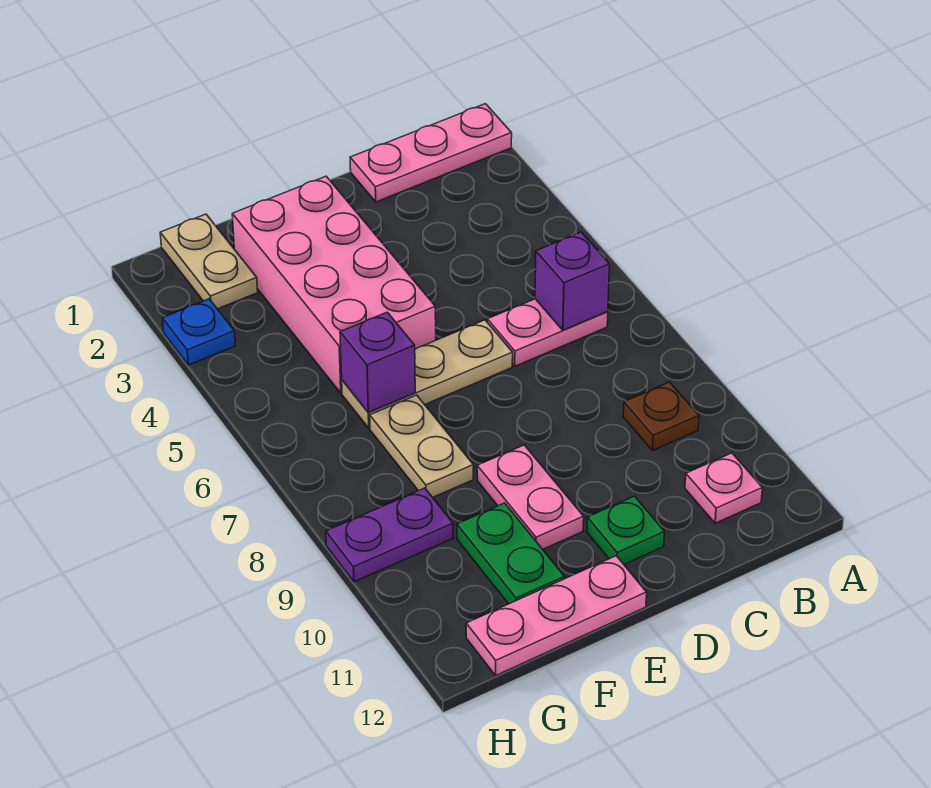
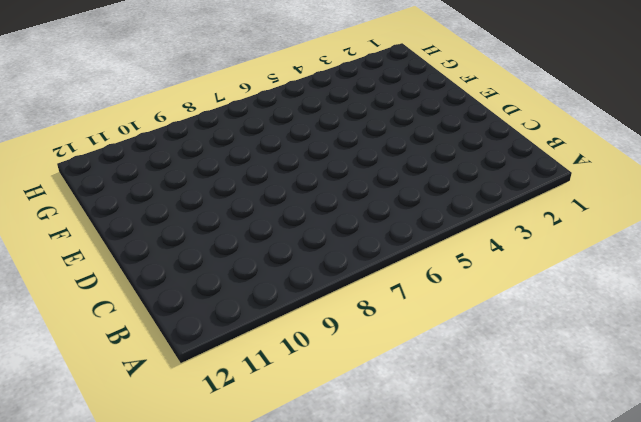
none -> pink plate A1:C1 level 1
none -> pink plate B6:C6 level 1
none -> brown plate B9 level 1

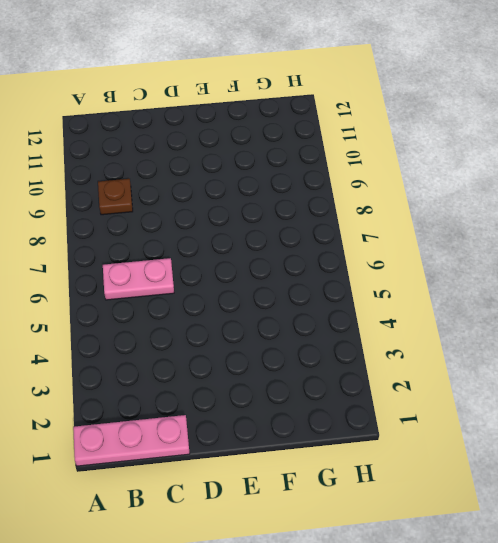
none -> pink plate B11 level 1
none -> tan plate D6:F6 level 1
none -> green plate D11 level 1

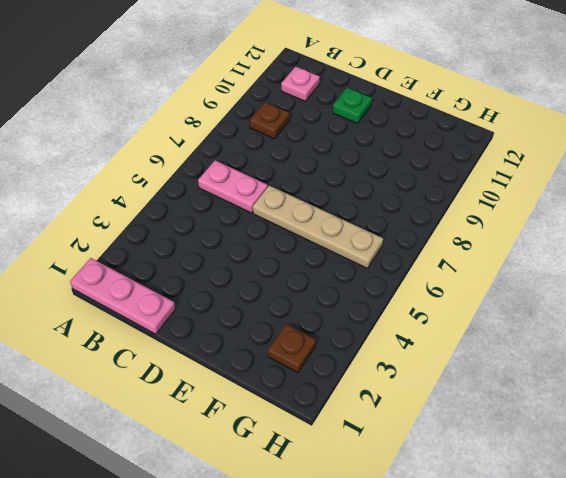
tan plate D6:G6 level 1 -> tan plate D6:F6 level 1
brown plate G2 level 1 -> tan plate G1:G2 level 1
none -> pink brick E2:F5 level 1
none -> pink plate E9:E10 level 1
none -> pink plate E12:G12 level 1

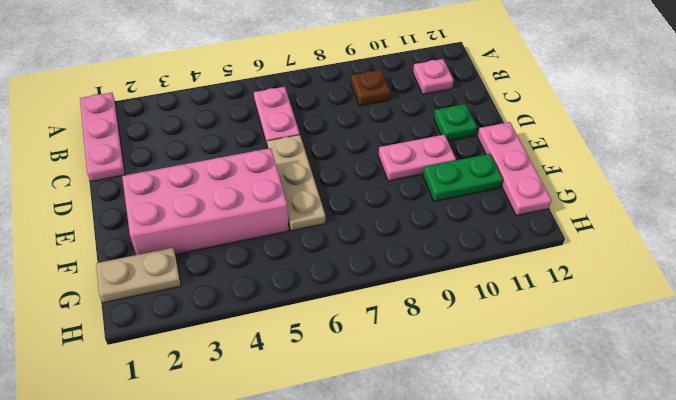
none -> tan plate F7:F8 level 1
none -> purple plate G9:H9 level 1
none -> blue plate H3 level 1

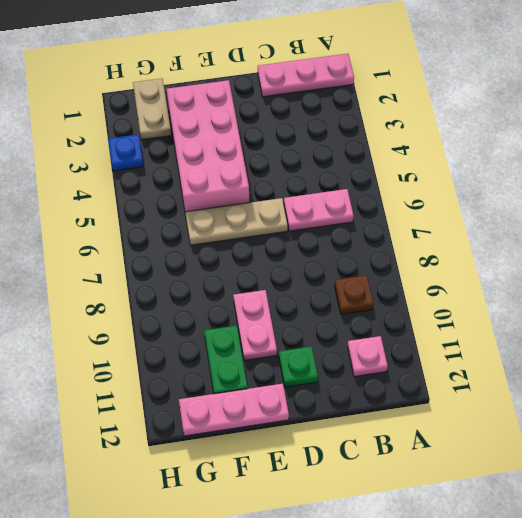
none -> tan plate F7:F8 level 1
none -> purple plate G9:H9 level 1
none -> purple brick B6 level 2

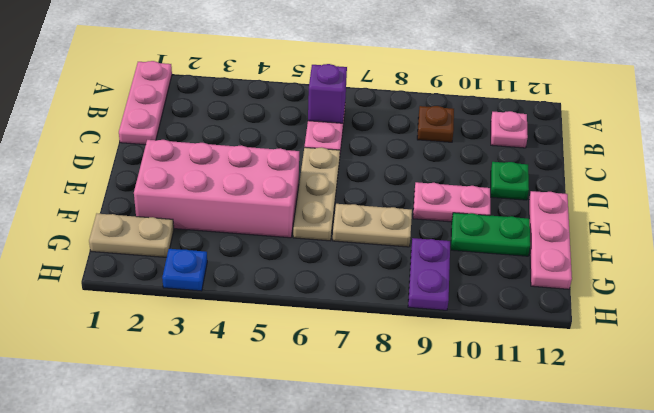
none -> purple brick F6 level 2

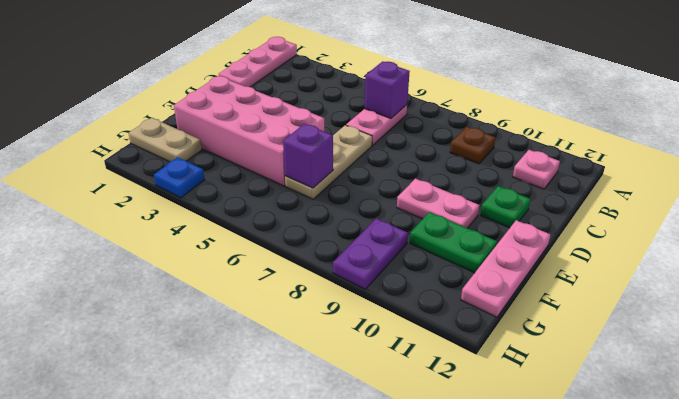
none -> tan plate F7:F8 level 1

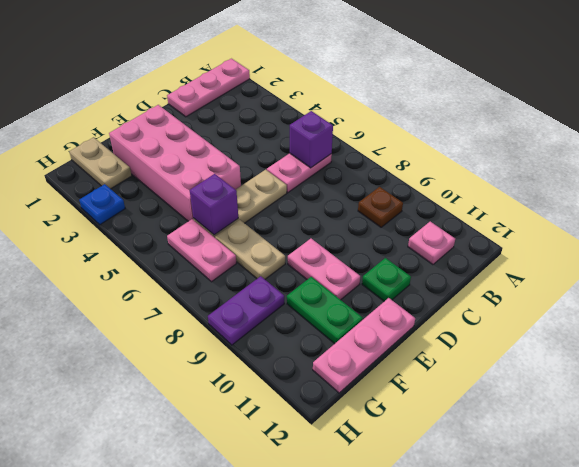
pink plate G6:G7 level 1 -> none

